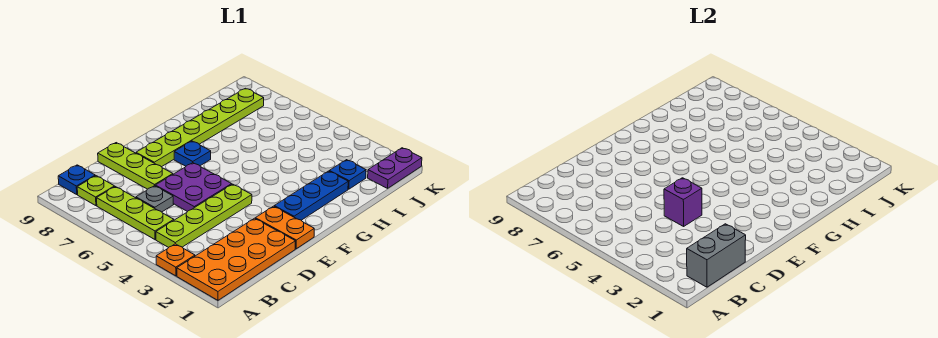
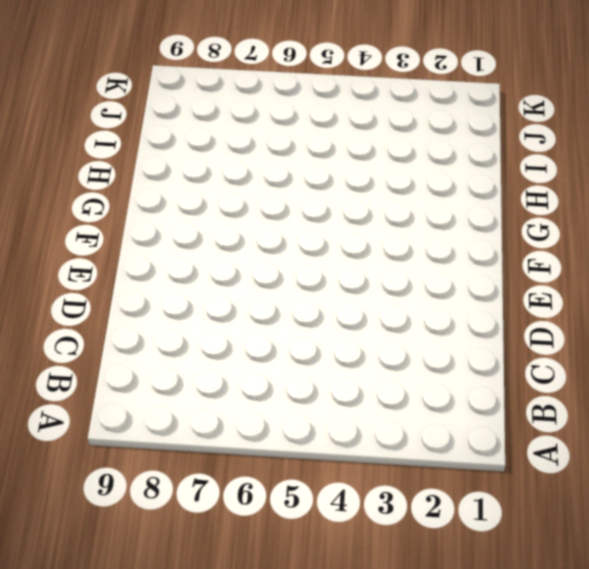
none -> orange plate A1:D2 level 1
none -> orange plate A3 level 1
none -> lime plate B4:E4 level 1

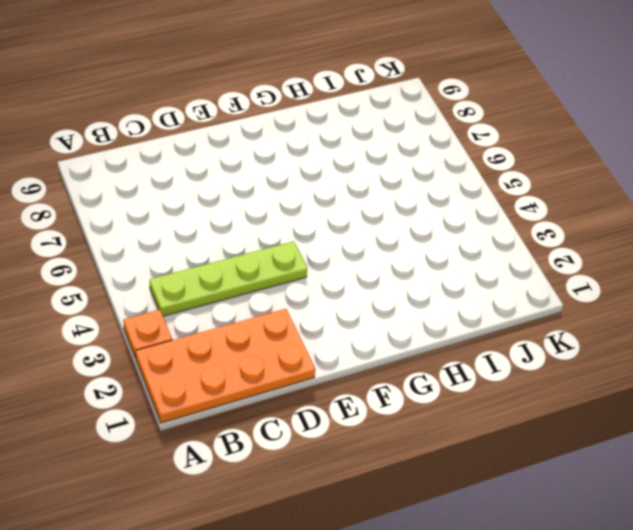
none -> lime plate B5:B7 level 1
none -> lime plate B8 level 1
none -> blue plate B9 level 1

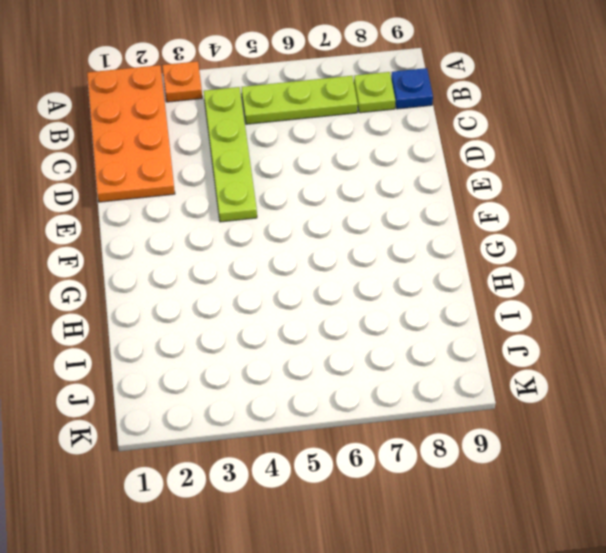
none -> grey plate C6 level 1
none -> purple plate D5:E6 level 1
none -> lime plate D7:D9 level 1

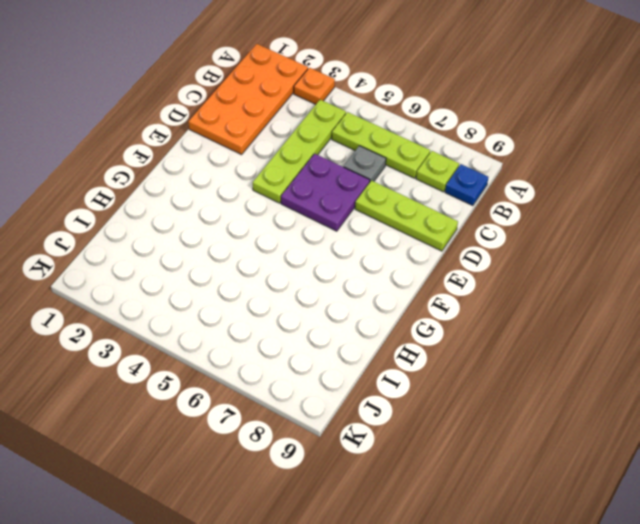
none -> orange plate E1:E2 level 1
none -> lime plate E8:J8 level 1
none -> blue plate F2:H2 level 1

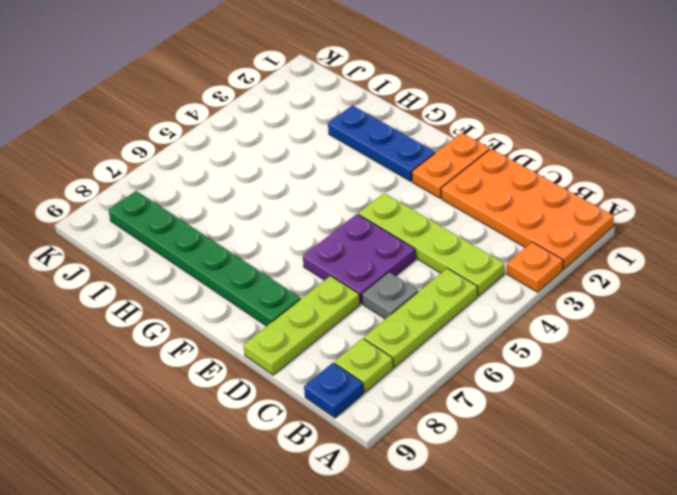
green plate E8:J8 level 1 -> lime plate E8:J8 level 1
none -> blue plate F7 level 1
none -> blue plate I2 level 1
none -> purple plate J1:K1 level 1

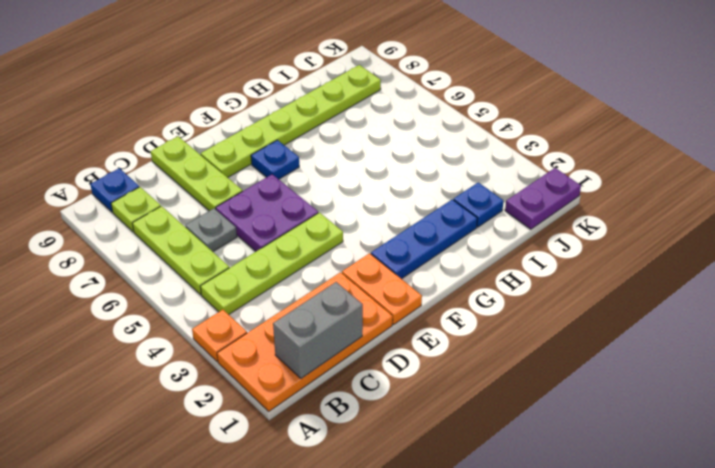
none -> purple brick D4 level 2

